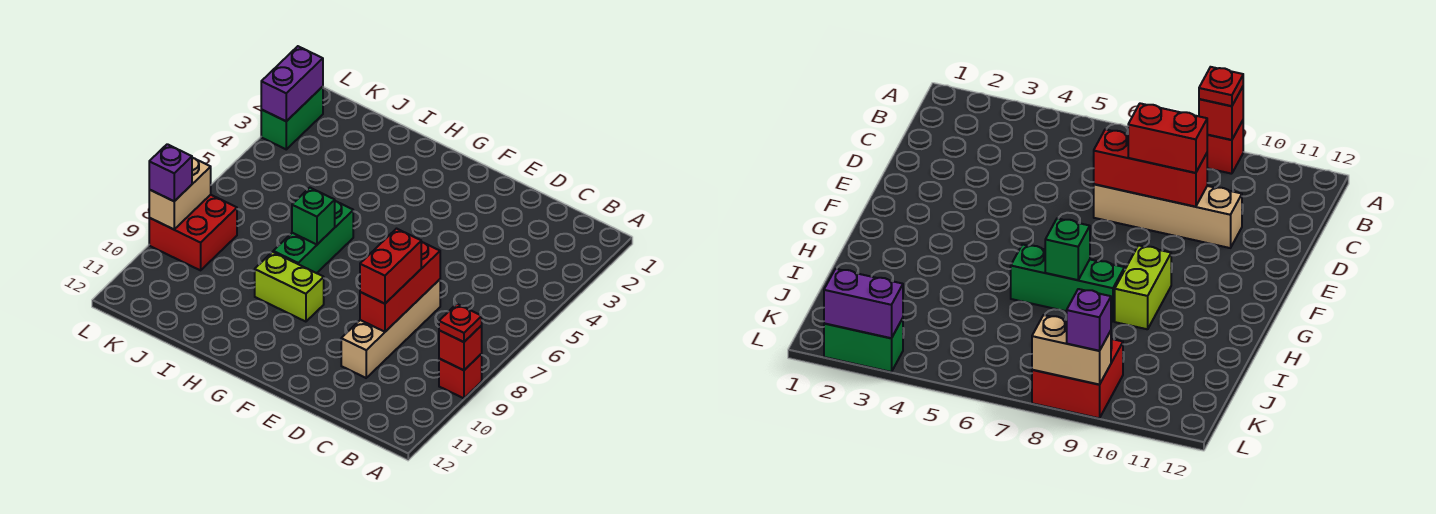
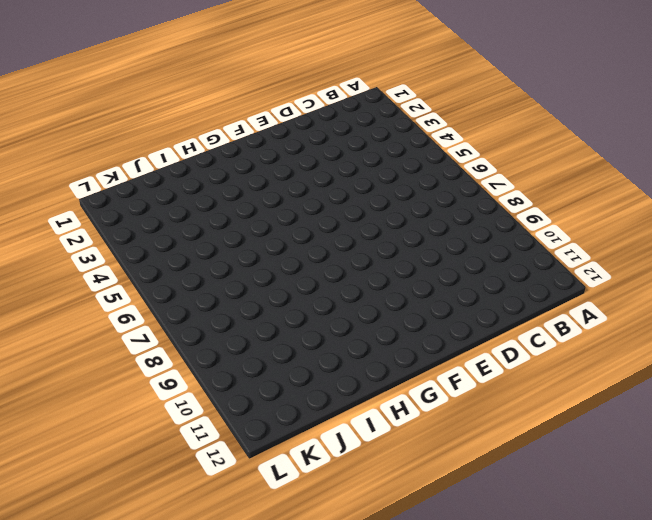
none -> red brick A9 level 1
none -> tan brick D7:D10 level 1
none -> lime brick G9:H9 level 1

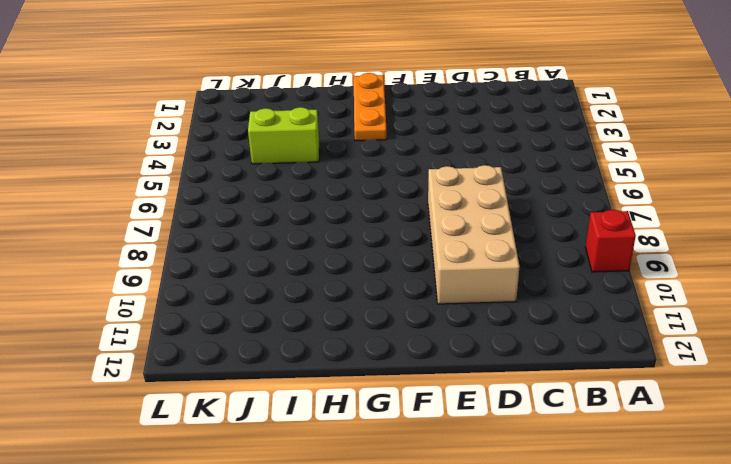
tan brick D7:E10 level 1 -> tan brick D7:D10 level 1
orange plate G1:G3 level 1 -> none
lime brick I4:J4 level 1 -> lime brick G9:H9 level 1
none -> green brick H6:H8 level 1
none -> red brick K8:L9 level 1
none -> green brick L2:L3 level 1

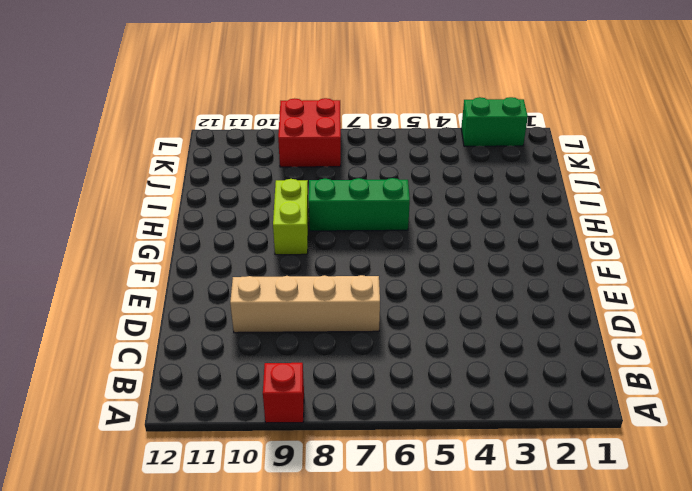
none -> red brick A9 level 2
none -> red brick D7:D9 level 2
none -> green brick H7 level 2

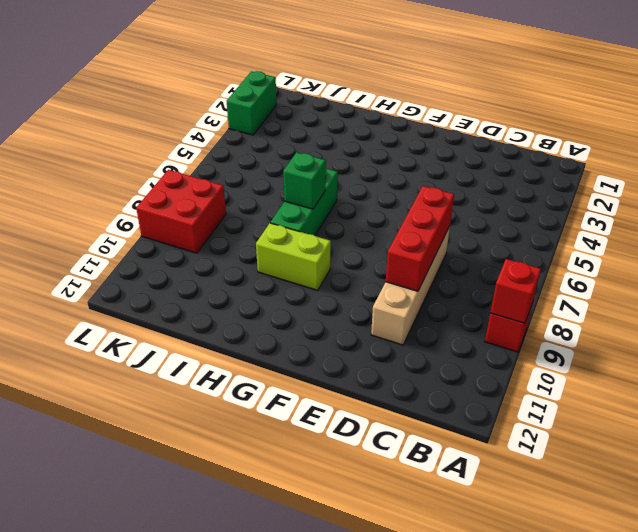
none -> purple brick L2:L3 level 2
none -> tan brick L8:L9 level 2
none -> red plate A9 level 3

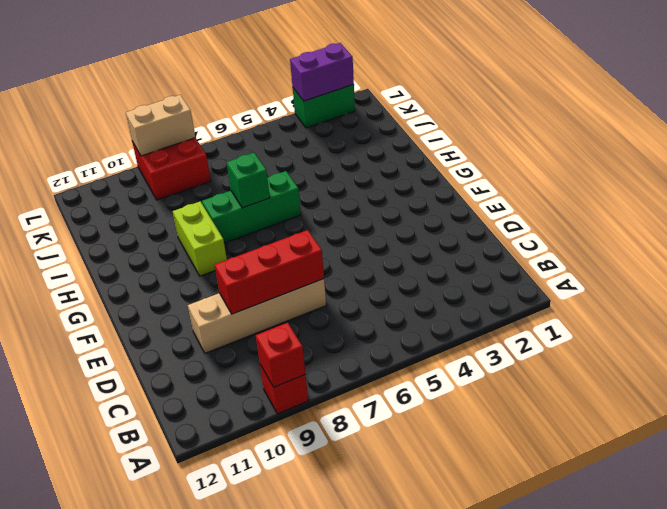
none -> red plate A9 level 3
none -> red brick D8:D9 level 3
none -> purple brick L9 level 3

